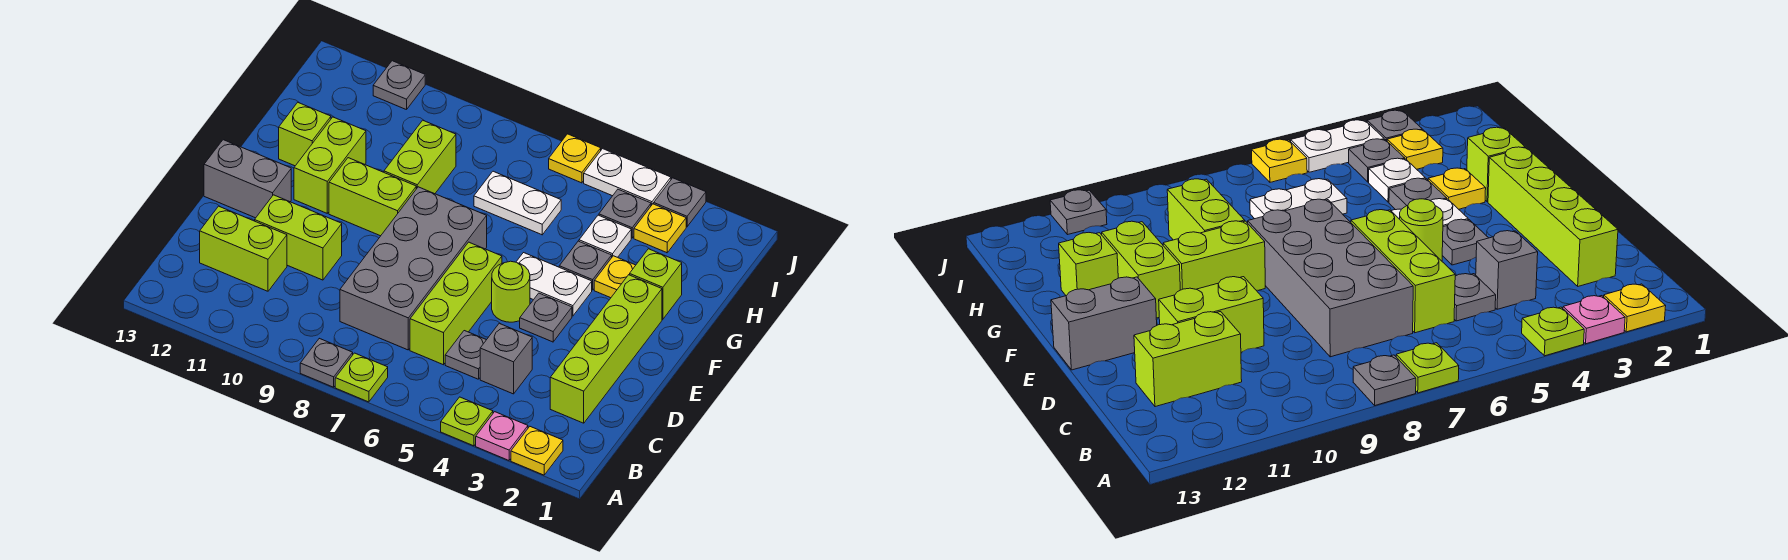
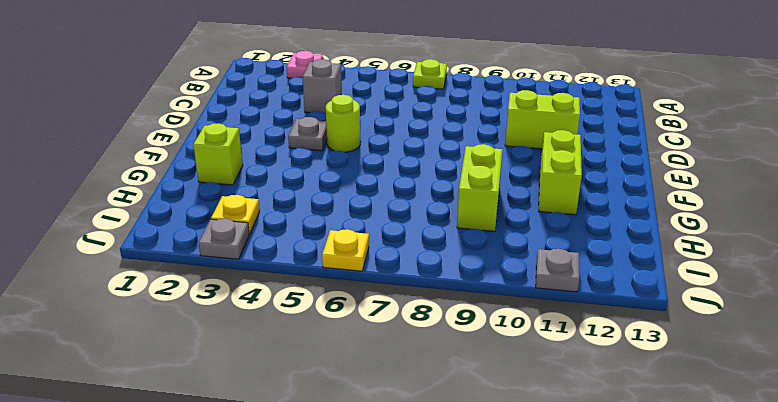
none -> yellow plate A2 level 1
none -> lime plate A4 level 1
none -> grey plate A8 level 1
none -> lime brick C2:F2 level 1

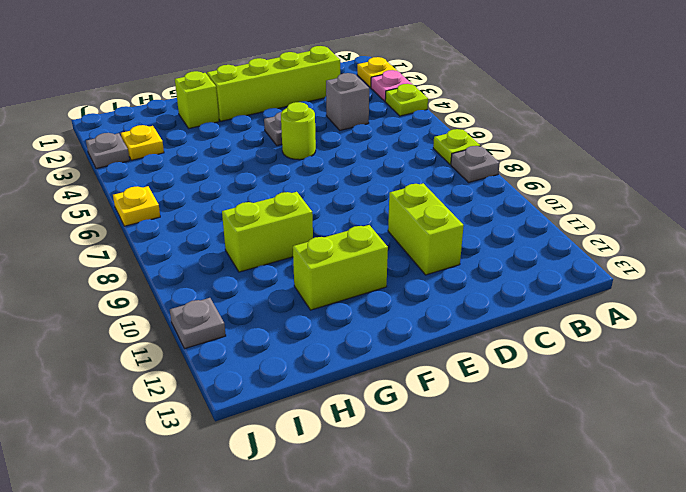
none -> grey plate C5 level 1
none -> lime brick C6:E6 level 1
none -> grey brick C7:F8 level 1
none -> lime brick C11:C12 level 1

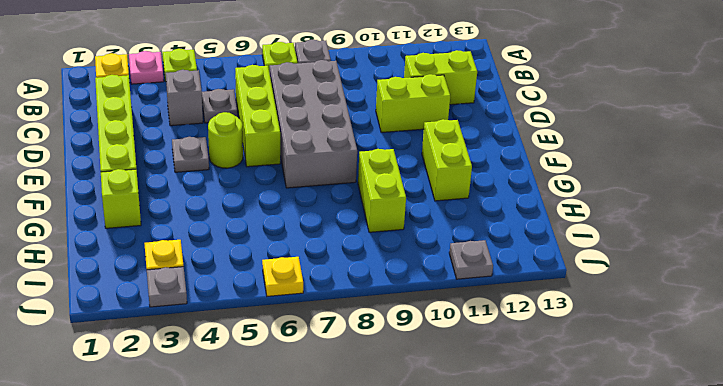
none -> grey brick E12:E13 level 1
none -> white plate F4:F5 level 1
none -> lime brick F9:F10 level 1
none -> yellow plate G3 level 1

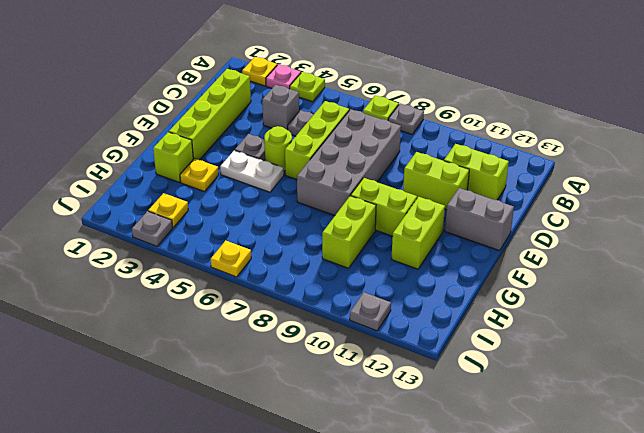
none -> grey plate G4 level 1
none -> lime brick G12 level 1
none -> white plate H4 level 1
none -> white plate H6:H7 level 1

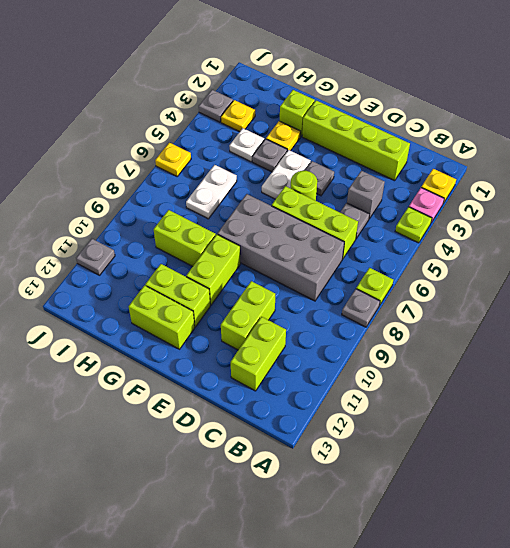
lime brick F12:G12 level 1 -> lime brick G12 level 1
none -> grey brick E12:E13 level 1
none -> grey plate I4 level 1
none -> white plate J4:J5 level 1

